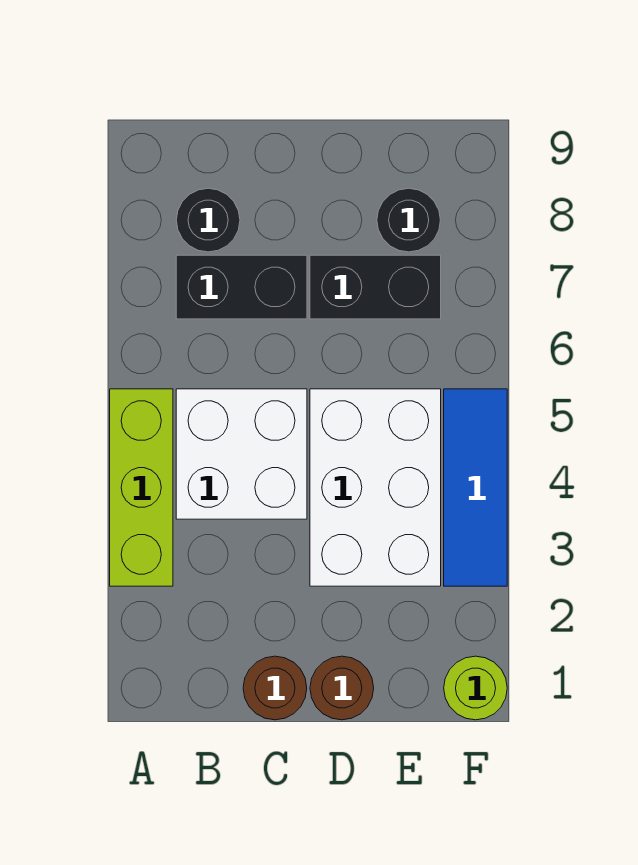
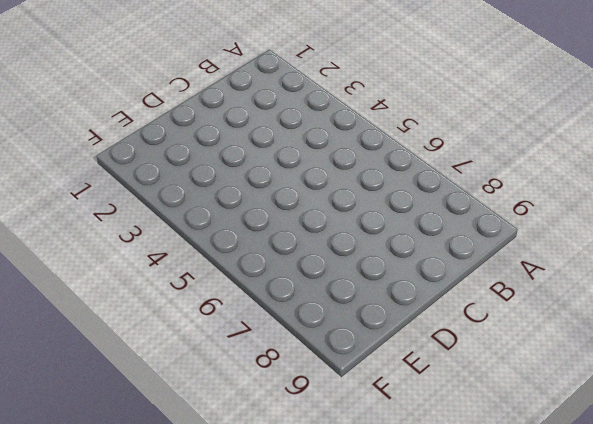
none -> lime brick A3:A5 level 1
none -> white brick B4:C5 level 1

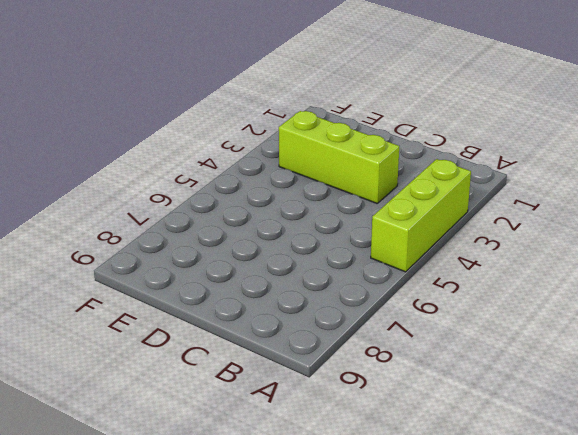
lime brick C3:E3 level 1 -> white brick D3:E5 level 1
none -> white brick B4:C5 level 1
none -> black brick B7:C7 level 1

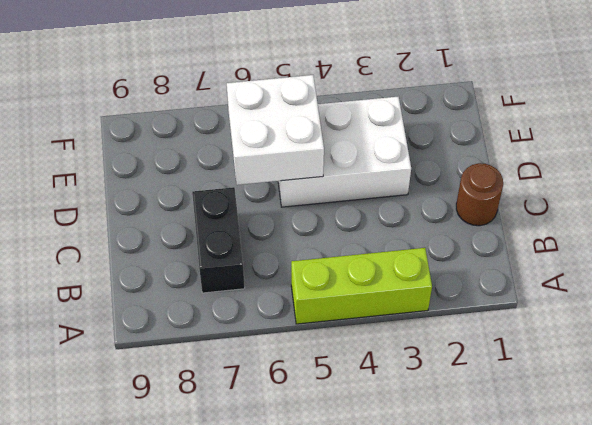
white brick D5:E6 level 2 -> white brick B4:C5 level 1
none -> black round brick B8 level 1
none -> brown round brick D1 level 1

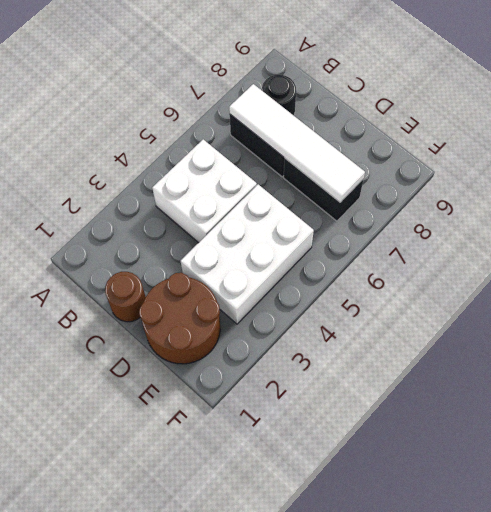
white tile B7:E7 level 2 -> none
brown round brick D1:E2 level 1 -> brown round brick D1 level 1
none -> lime brick A3:A5 level 1
none -> black round brick E8 level 1

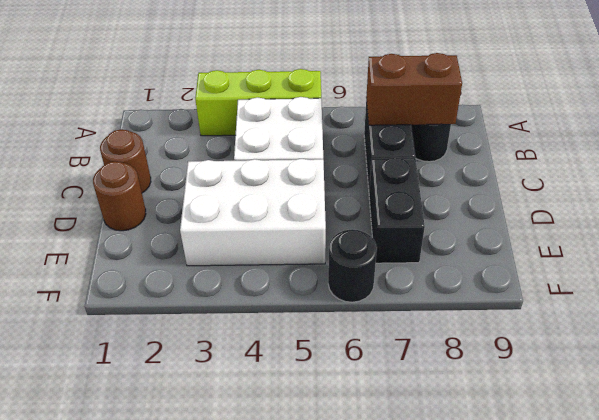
brown brick B7:B8 level 2 -> none
black round brick F6 level 1 -> black round brick E8 level 1
none -> lime round brick F1 level 1
none -> blue tile F3:F5 level 1

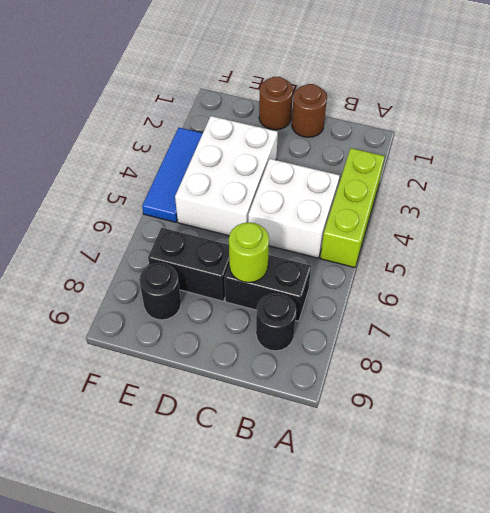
lime round brick C7 level 2 -> lime round brick F1 level 1

